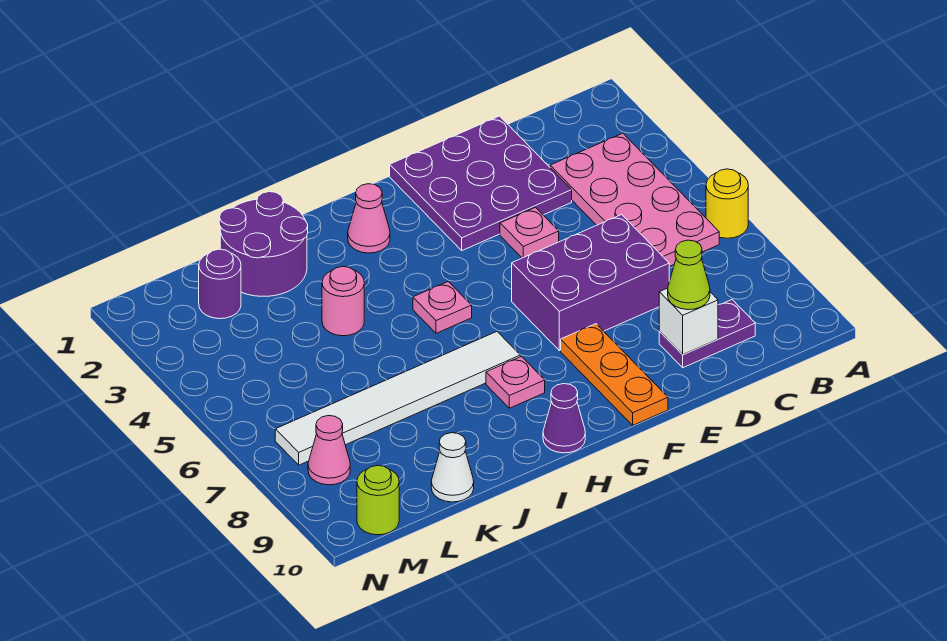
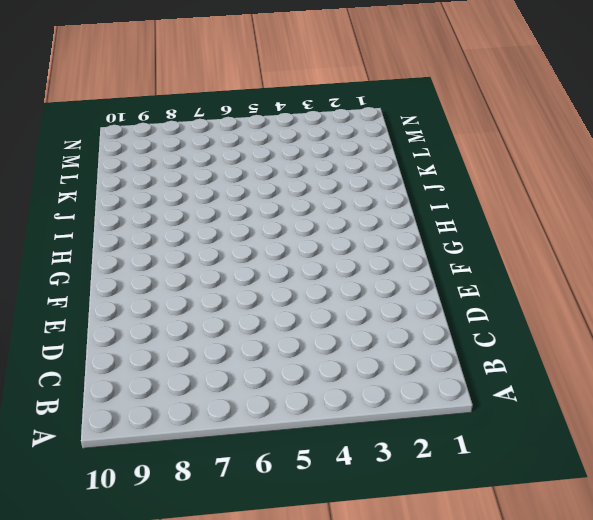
none -> yellow round brick A6 level 1
none -> pink plate B3:C6 level 1
none -> purple plate C9:D9 level 1

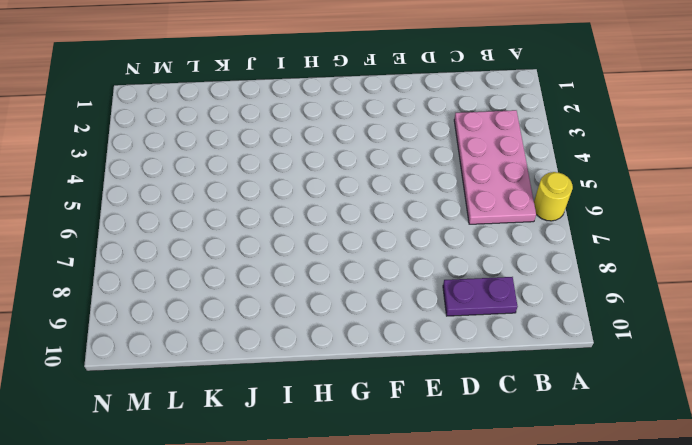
none -> purple plate D1:F3 level 1
none -> purple brick D6:F7 level 1
none -> pink plate E4 level 1

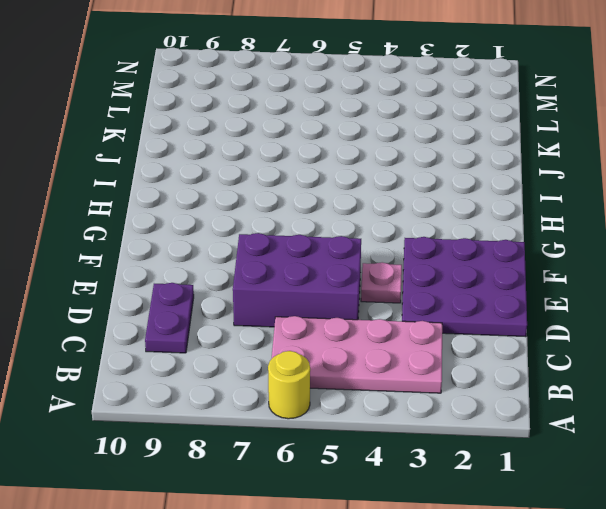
purple brick D5:E7 level 1 -> purple brick D6:F7 level 1
none -> orange plate F8:F10 level 1
none -> pink cone H2 level 1
none -> pink plate H5 level 1

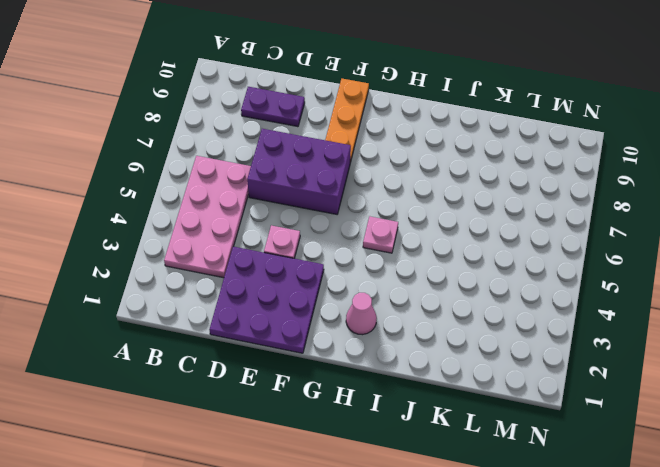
none -> yellow round brick A6 level 1
none -> white tile H7:M7 level 1
none -> pink plate H8 level 1

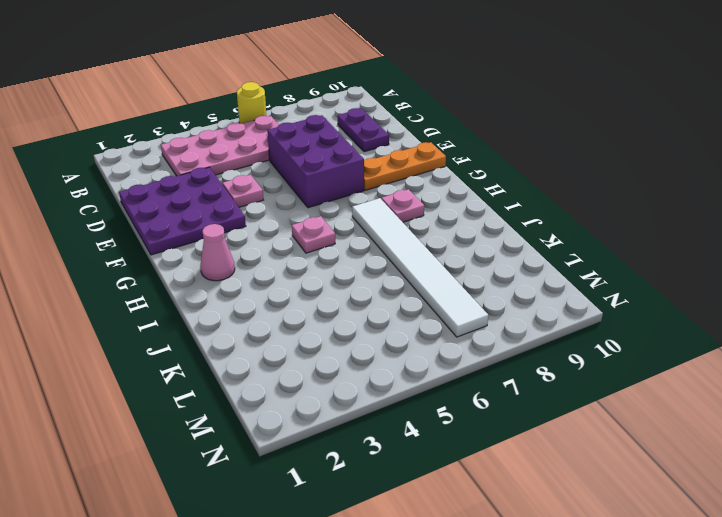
none -> purple cone H10 level 1
none -> purple round brick J1:K2 level 1
none -> pink round brick J4 level 1

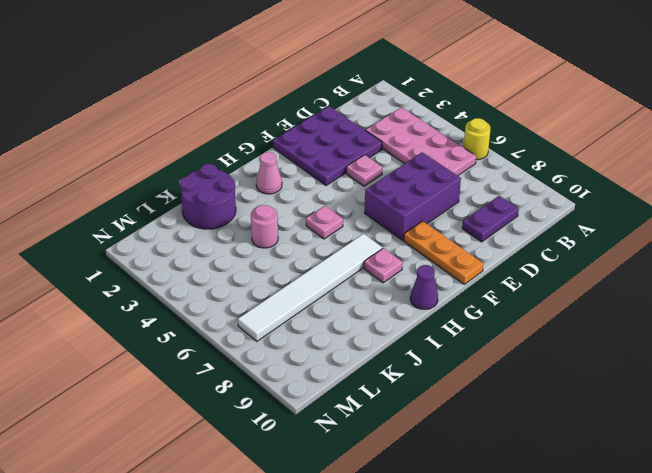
none -> white cone K10 level 1
none -> purple round brick L2 level 1
none -> pink cone M8 level 1

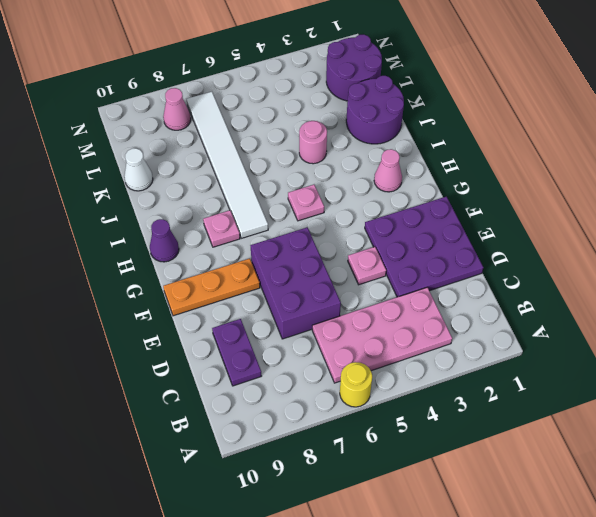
purple round brick L1:M2 level 1 -> purple round brick L2 level 1
none -> lime round brick M10 level 1
none -> white brick D9 level 2
none -> lime cone D9 level 3

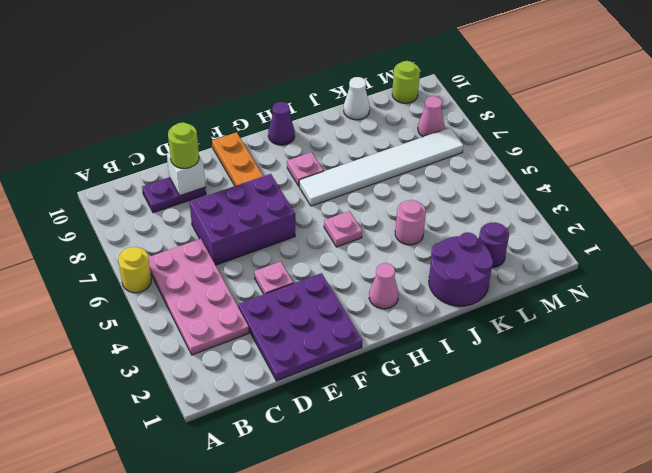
lime round brick D9 level 3 -> lime cone D9 level 3

